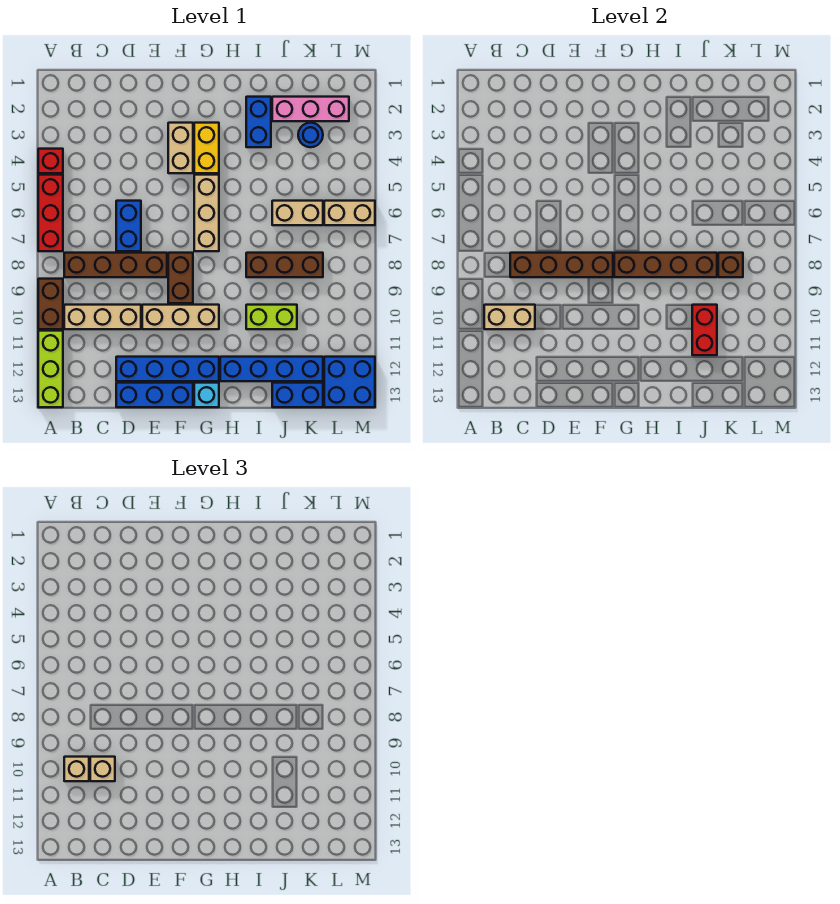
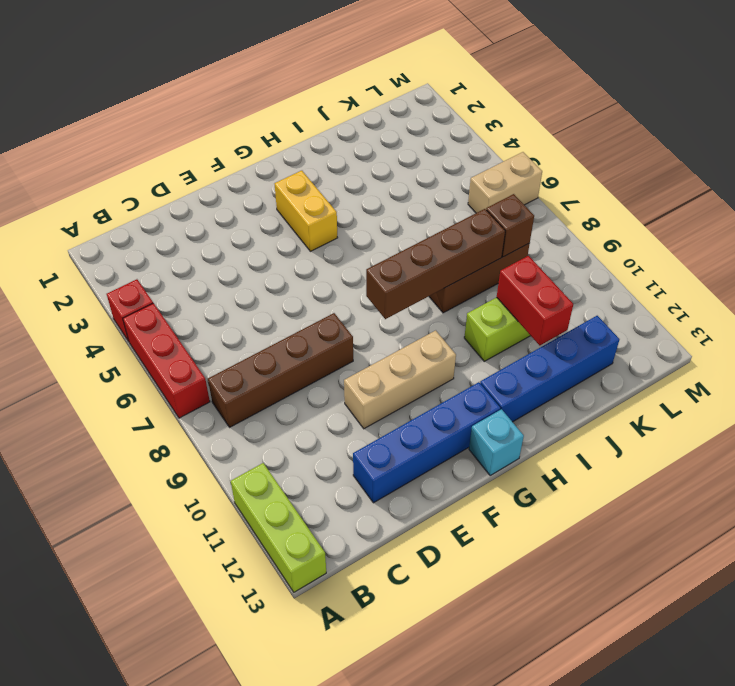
none -> brown brick A9:A10 level 1
none -> tan brick B10:D10 level 1
none -> blue brick D6:D7 level 1
none -> blue brick D13:F13 level 1

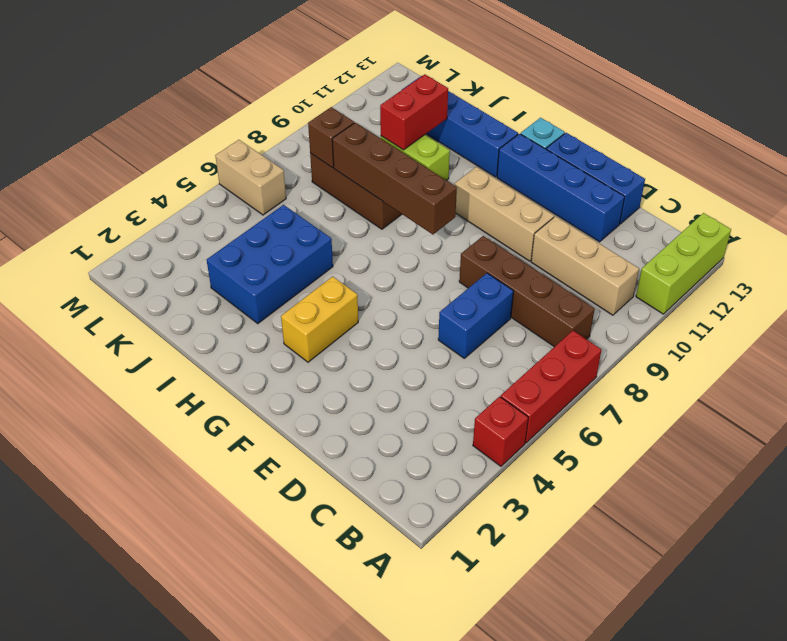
blue brick I3:J5 level 1 -> blue brick I2:I3 level 1
none -> brown brick A9:A10 level 1
none -> tan brick F3:F4 level 1
none -> brown brick F8:F9 level 1
none -> tan brick G5:G7 level 1

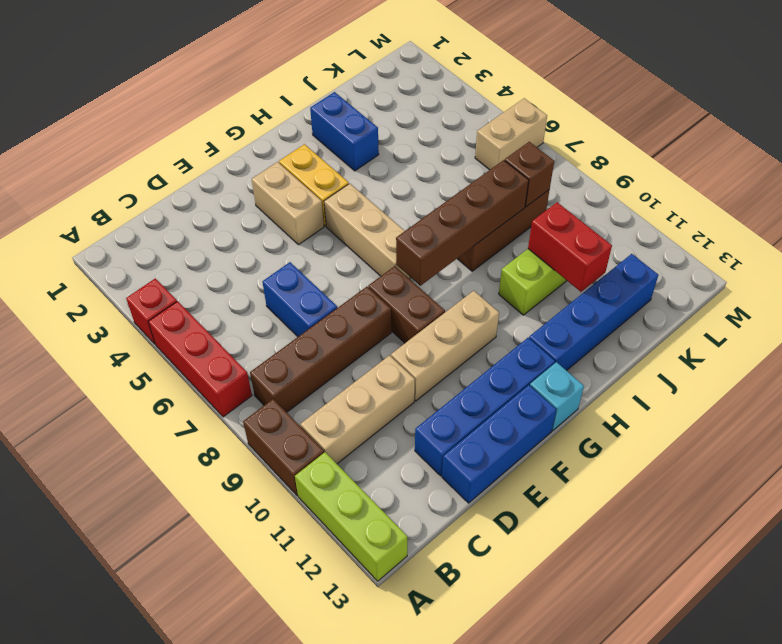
none -> pink brick J2:L2 level 1
none -> tan brick J6:K6 level 1
none -> blue brick J13:K13 level 1
none -> blue round brick K3 level 1

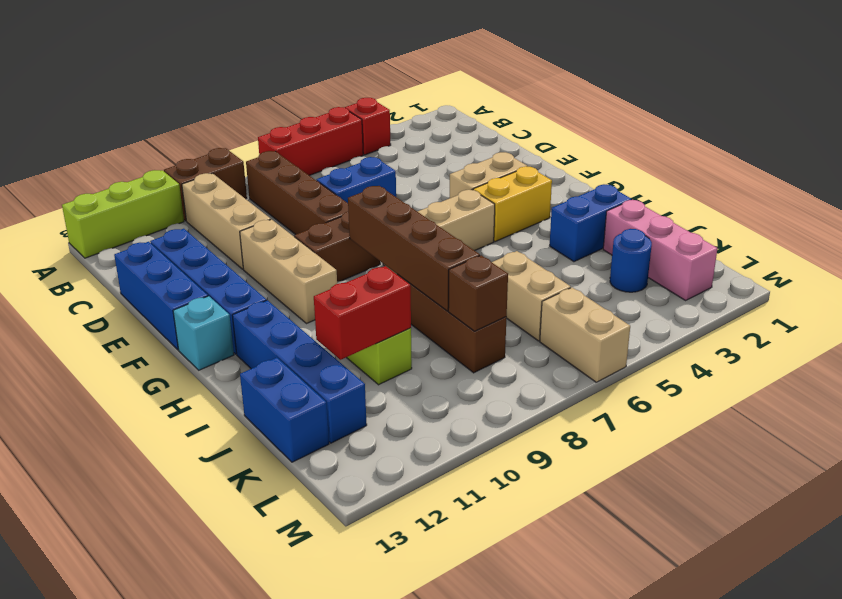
none -> blue brick L12:M13 level 1
none -> tan brick B10:C10 level 2
none -> brown brick C8:F8 level 2
none -> tan brick B10 level 3

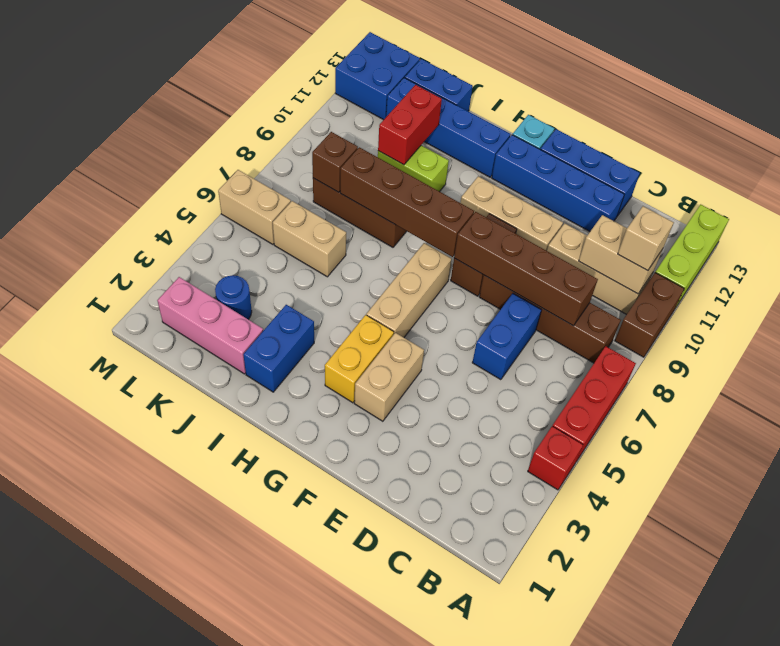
none -> tan brick C10 level 3

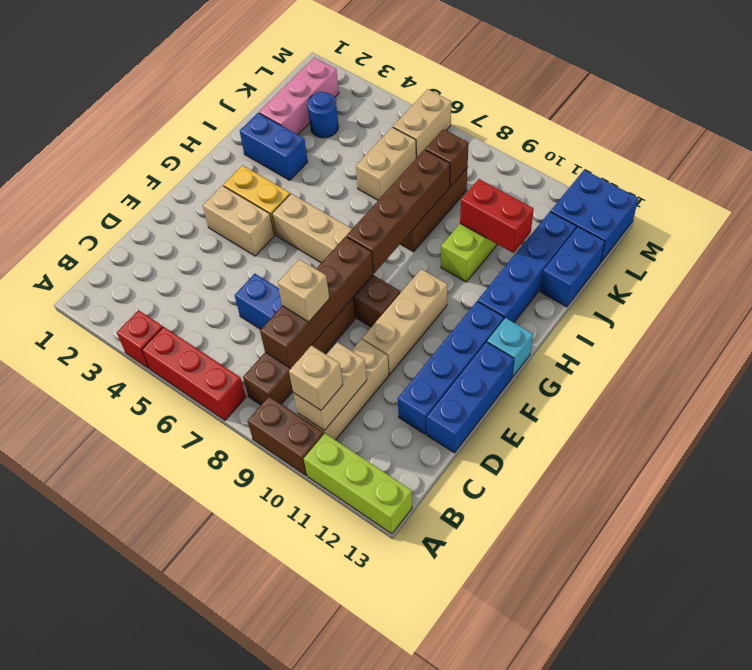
tan brick D8 level 3 -> tan brick C10 level 3

